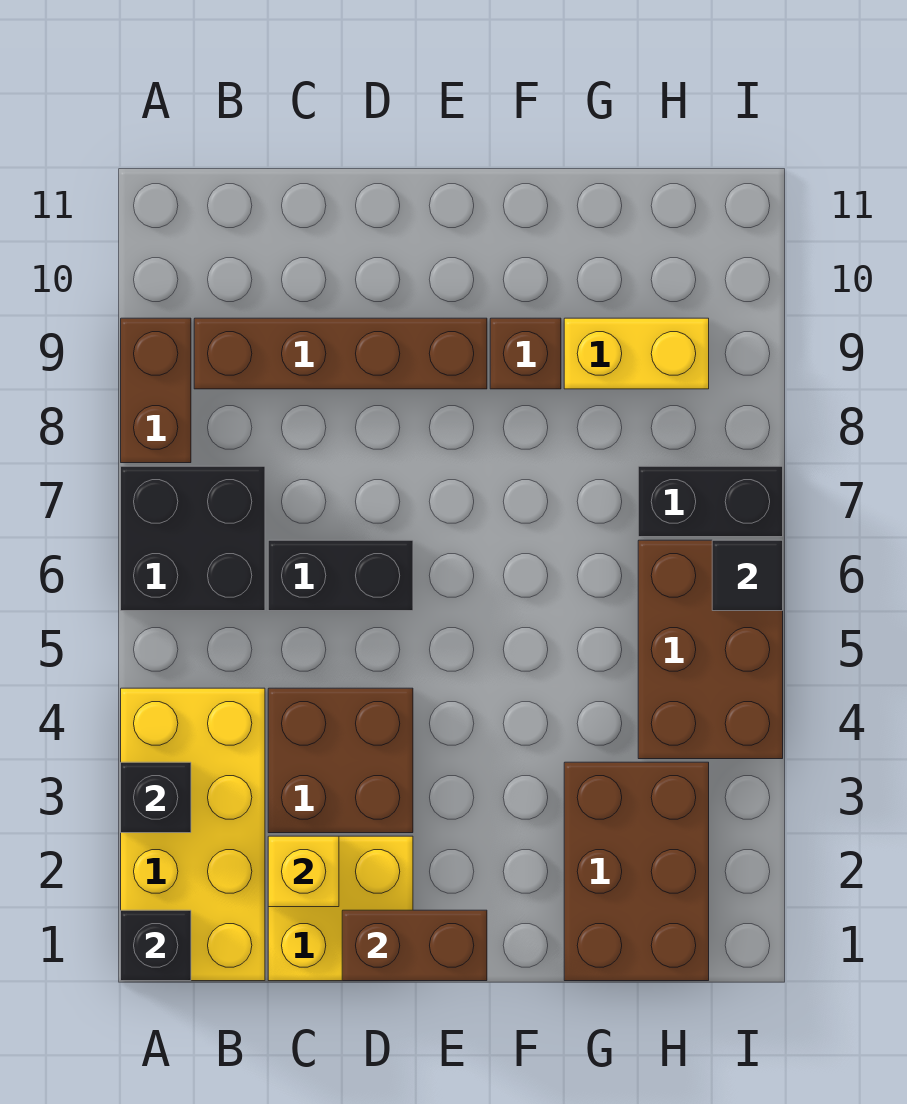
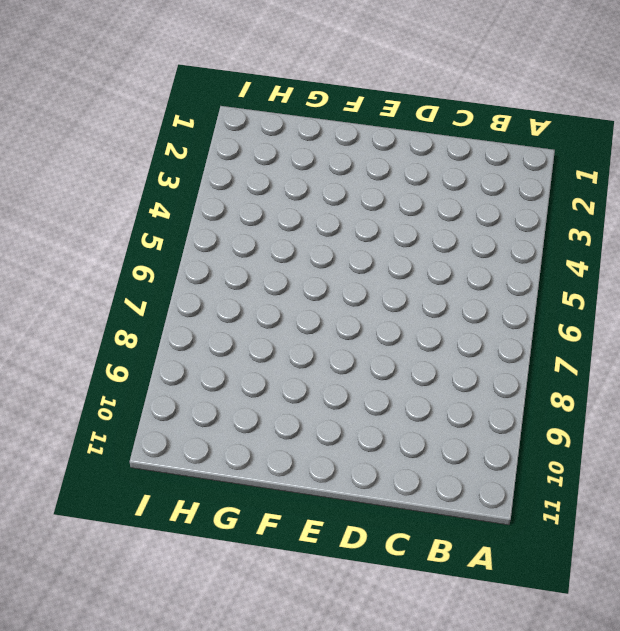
none -> yellow brick A1:B4 level 1
none -> black brick A6:B7 level 1
none -> brown brick A8:A9 level 1

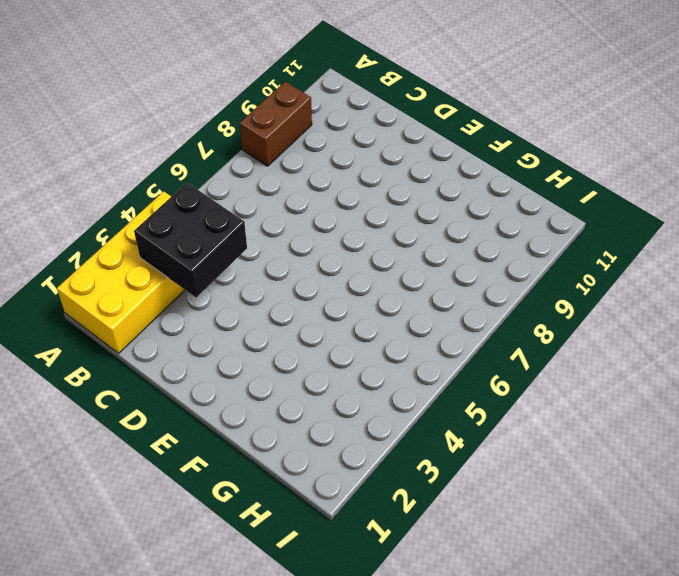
black brick B3:C4 level 2 -> black brick A6:B7 level 1
none -> brown brick B9:E9 level 1
none -> yellow brick C1:D2 level 1
none -> brown brick C3:D4 level 1

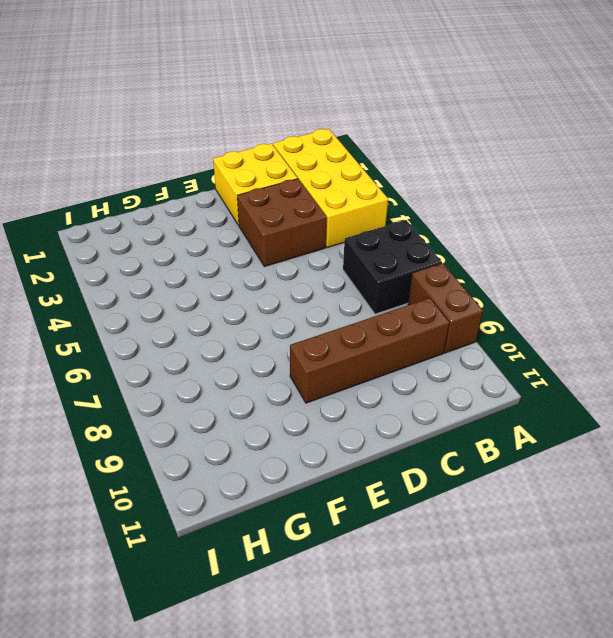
none -> black brick C6:D6 level 1
none -> brown brick F9 level 1
none -> brown brick G1:H3 level 1

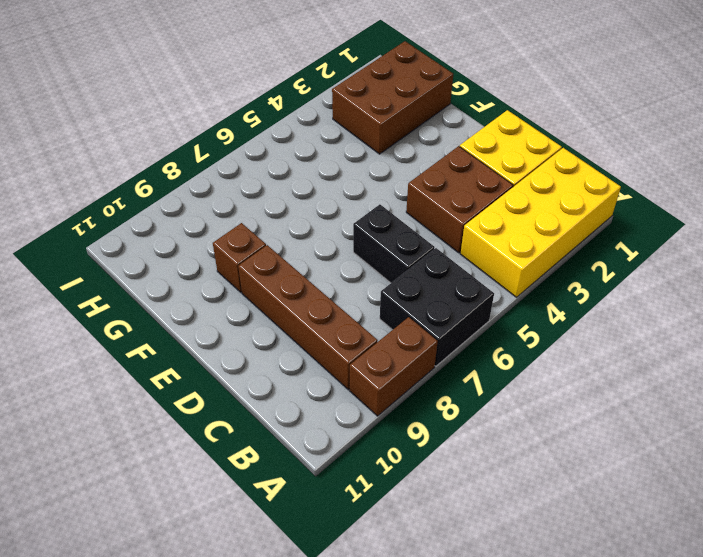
none -> yellow brick G9:H9 level 1
none -> brown brick H4:I6 level 1
none -> black brick H7:I7 level 1

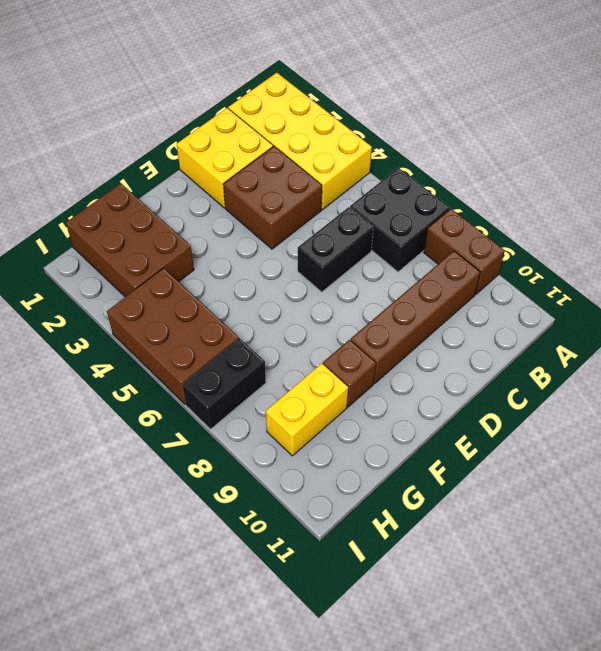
none -> black brick A1 level 2
none -> black brick A3 level 2
none -> yellow brick C2 level 2

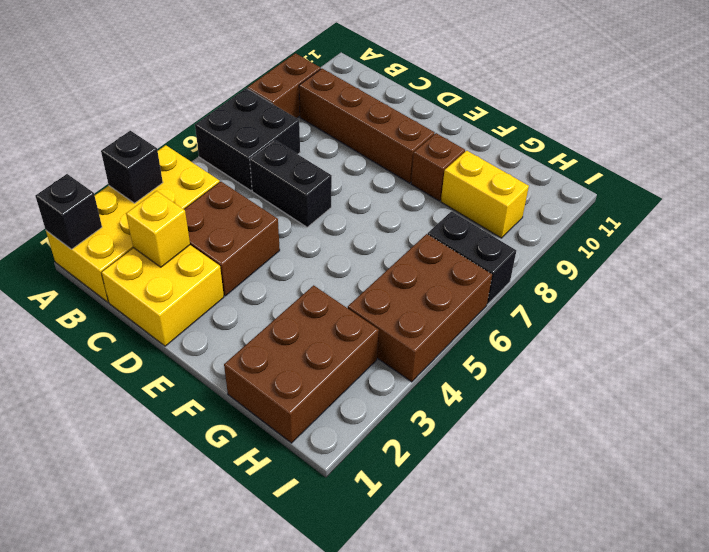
none -> brown brick D1:E1 level 2
none -> black tile I6 level 2

